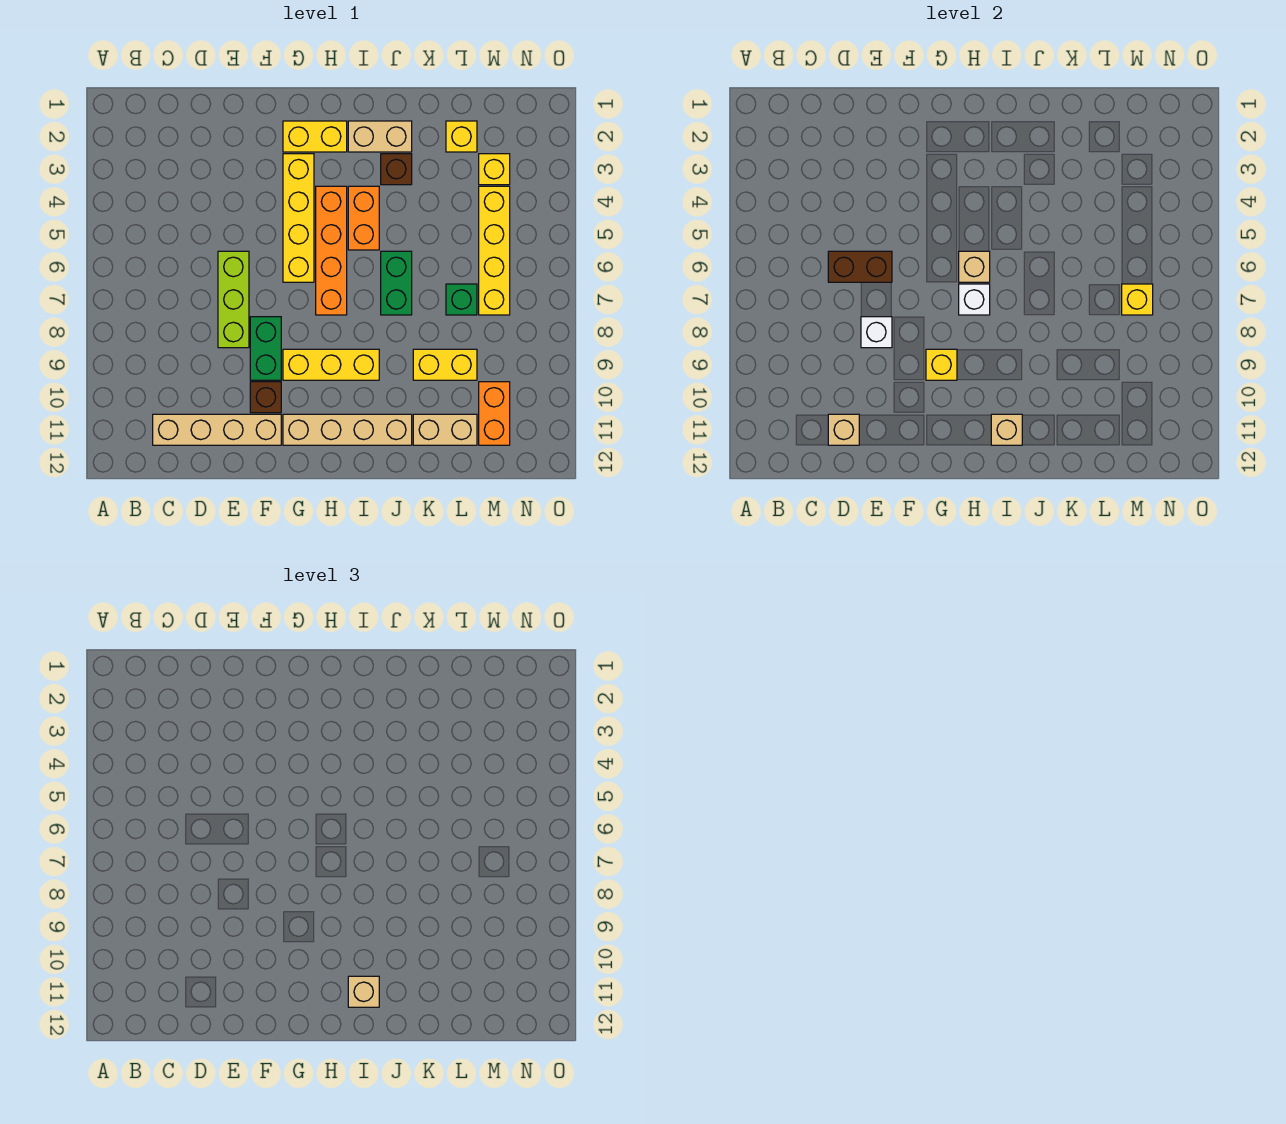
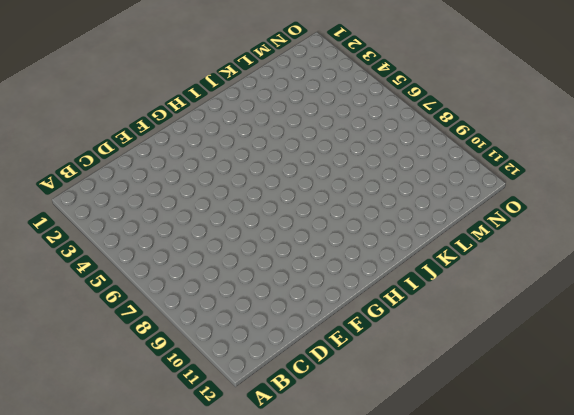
none -> tan brick C11:F11 level 1
none -> lime brick E6:E8 level 1
none -> green brick F8:F9 level 1

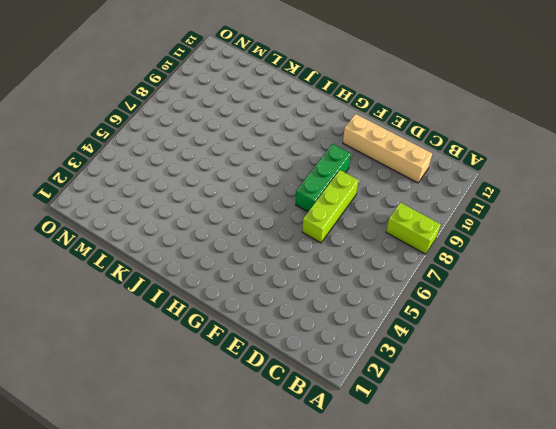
lime brick A8:B8 level 1 -> none
green brick F7:F9 level 1 -> green brick F8:F9 level 1
none -> brown brick F10 level 1
none -> yellow brick G2:H2 level 1
none -> yellow brick G3:G6 level 1

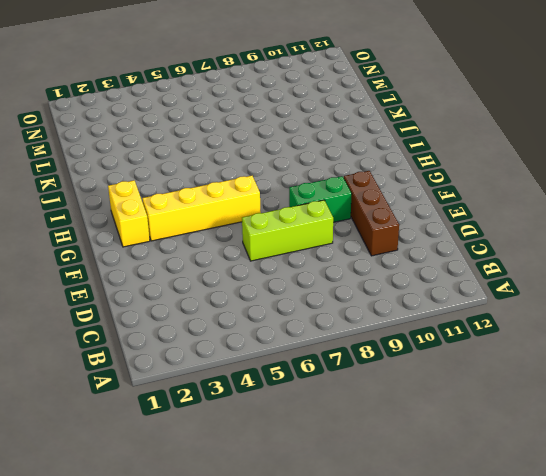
brown brick D10:F10 level 1 -> brown brick F10 level 1
none -> tan brick C11:F11 level 1
none -> yellow brick G9:I9 level 1
none -> tan brick G11:J11 level 1

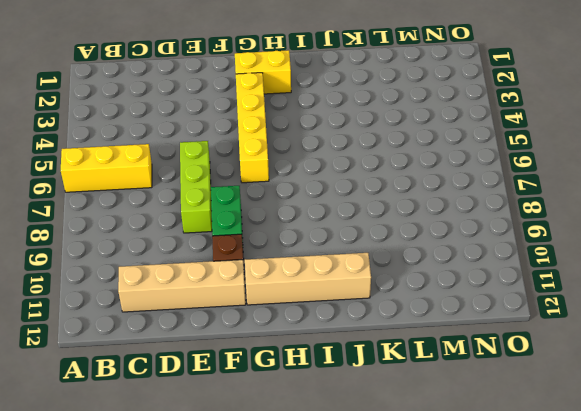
yellow brick A6:C6 level 1 -> yellow brick G9:I9 level 1
none -> orange brick H4:H7 level 1
none -> tan brick I2:J2 level 1
none -> orange brick I4:I5 level 1

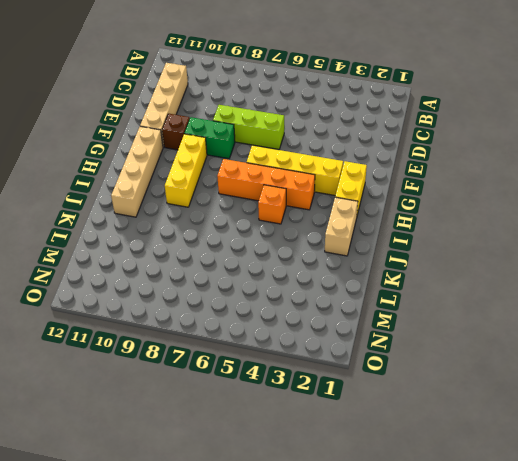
orange brick I5 level 1 -> orange brick I4:I5 level 1
none -> brown brick J3 level 1
none -> green brick J6:J7 level 1
none -> yellow brick K9:L9 level 1

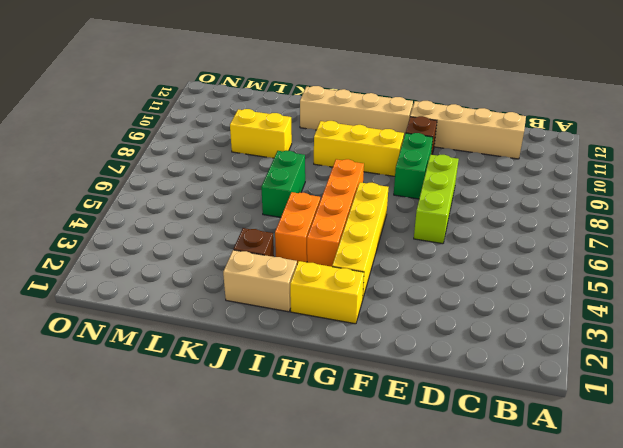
none -> tan brick K11:L11 level 1
none -> yellow brick L2 level 1
none -> green brick L7 level 1

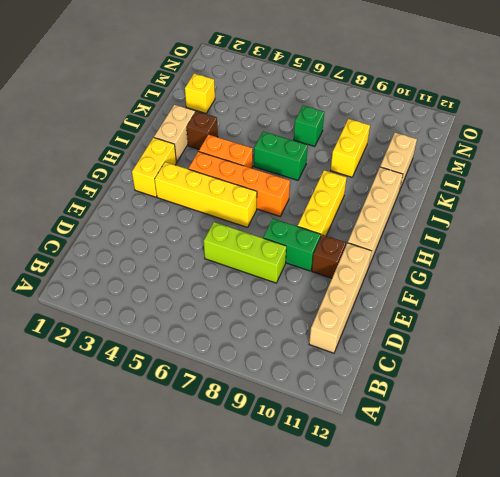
none -> yellow brick M3 level 1
none -> yellow brick M4:M7 level 1
none -> orange brick M10:M11 level 1

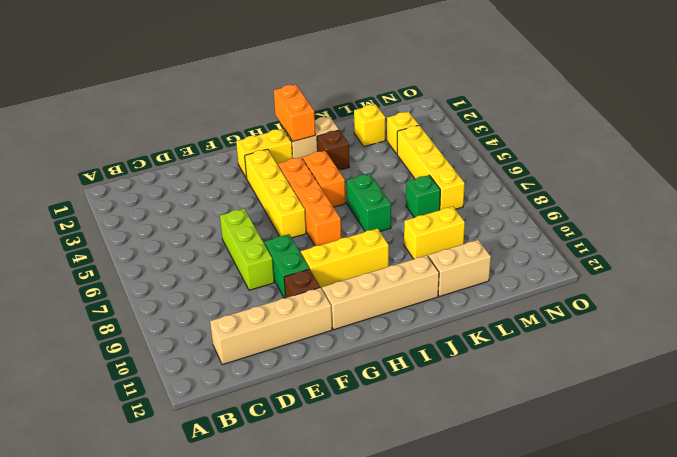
orange brick I1:I2 level 2 -> orange brick M10:M11 level 1
none -> brown brick D6:E6 level 2
none -> tan brick D11 level 2
none -> white brick E8 level 2

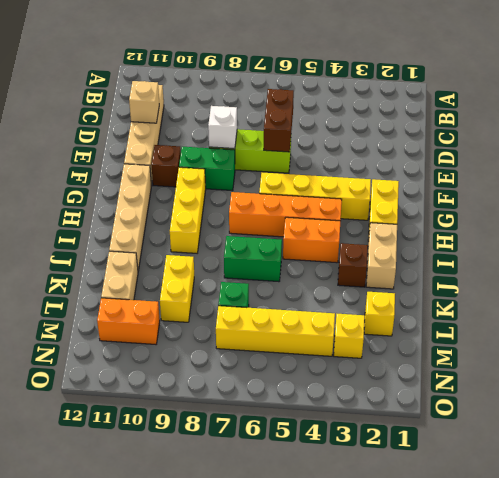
none -> yellow brick G9 level 2
none -> tan brick H6 level 2
none -> white brick H7 level 2

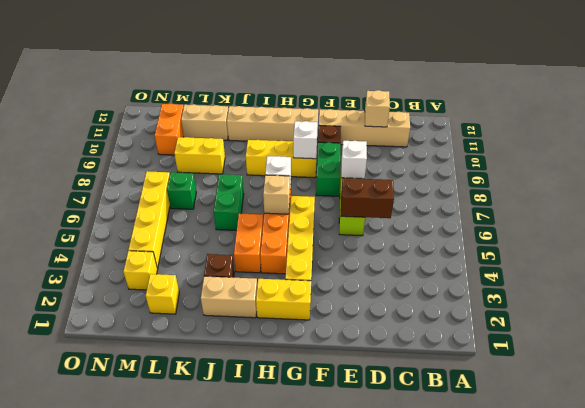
white brick G9 level 2 -> yellow brick G9 level 2
none -> tan brick I11 level 2
none -> yellow brick M7 level 2
none -> tan brick I11 level 3

